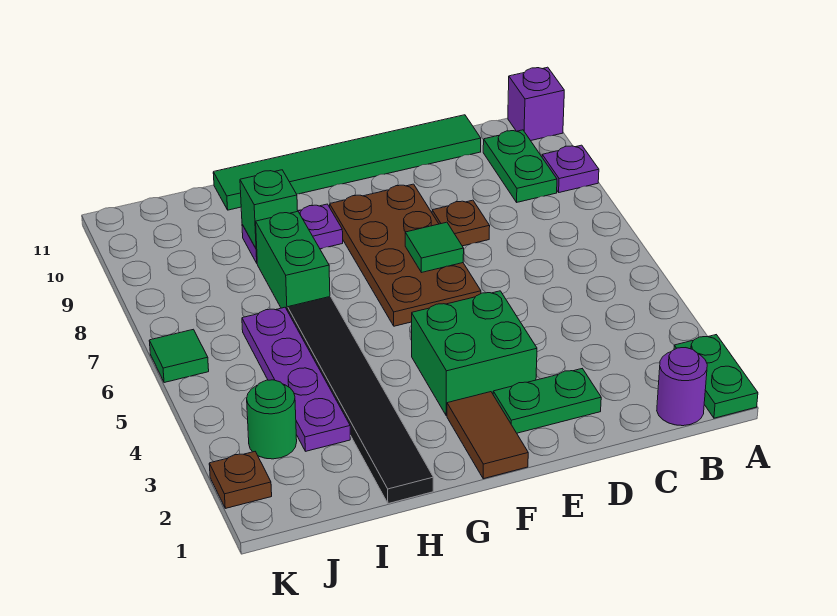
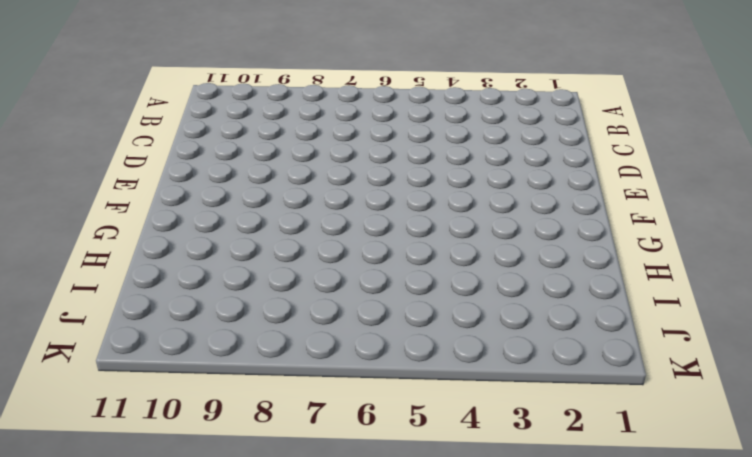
none -> green plate A1:A2 level 1
none -> purple plate A9 level 1
none -> purple brick A11 level 1

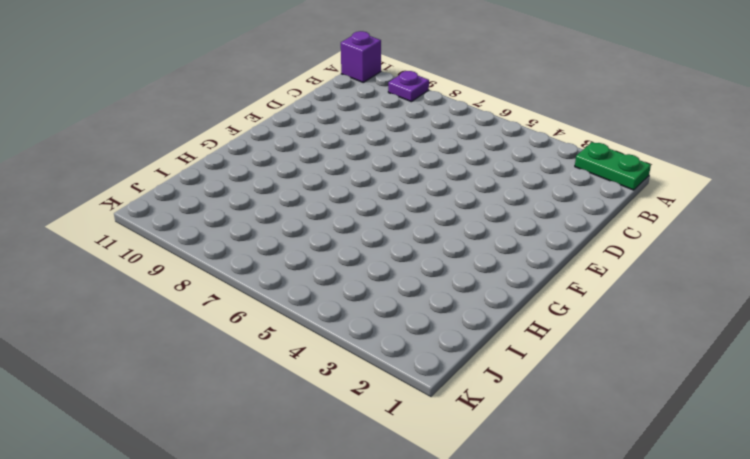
none -> purple round brick B1 level 1
none -> green plate B9:B10 level 1
none -> green tile C11:H11 level 1

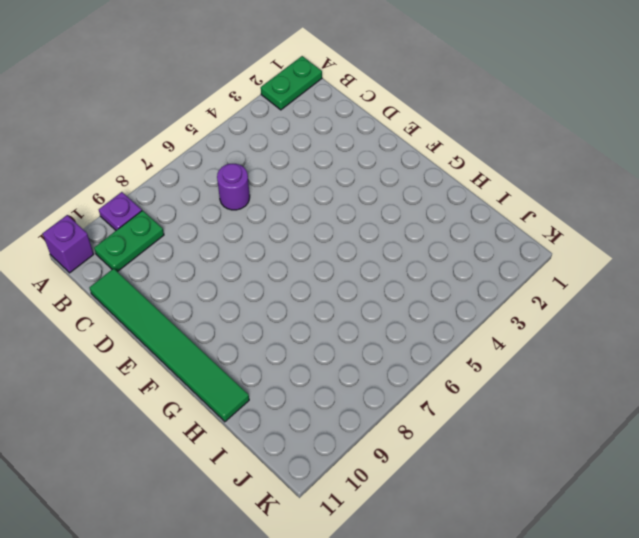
purple round brick C6 level 1 -> purple round brick B1 level 1
none -> green plate D2:E2 level 1
none -> brown plate D8 level 1
none -> green brick E3:F4 level 1

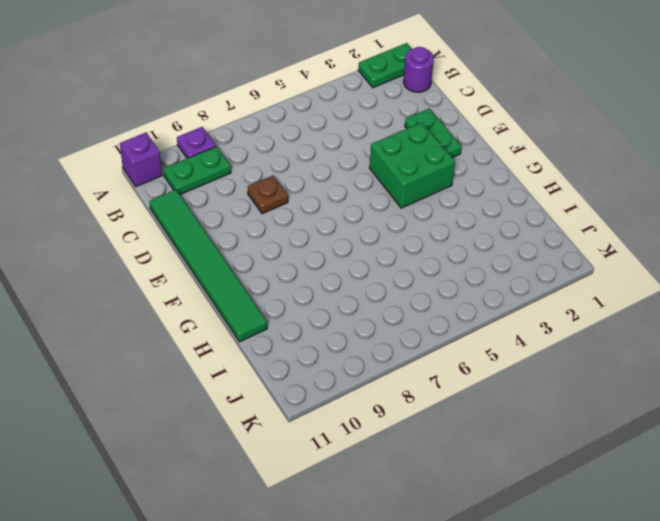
none -> brown plate E6:F9 level 1
none -> brown tile F1:F2 level 1
none -> purple plate G9:H9 level 1

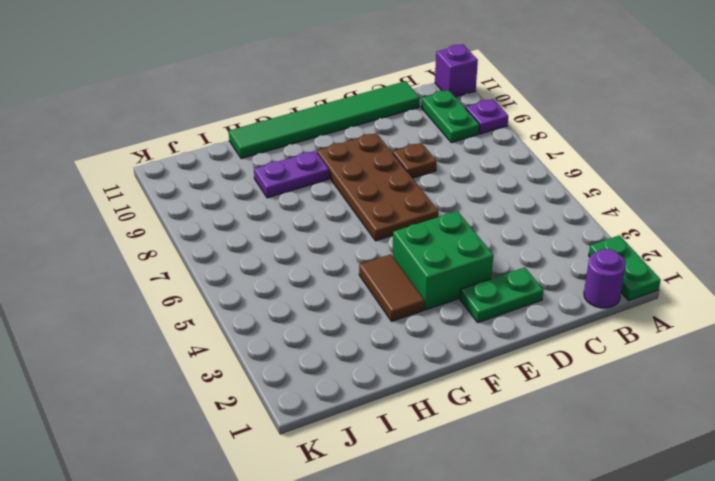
brown tile G3:G4 level 1 -> brown tile F1:F2 level 1
none -> black tile H1:H6 level 1
none -> green brick H7:H8 level 1
none -> purple plate I3:I6 level 1

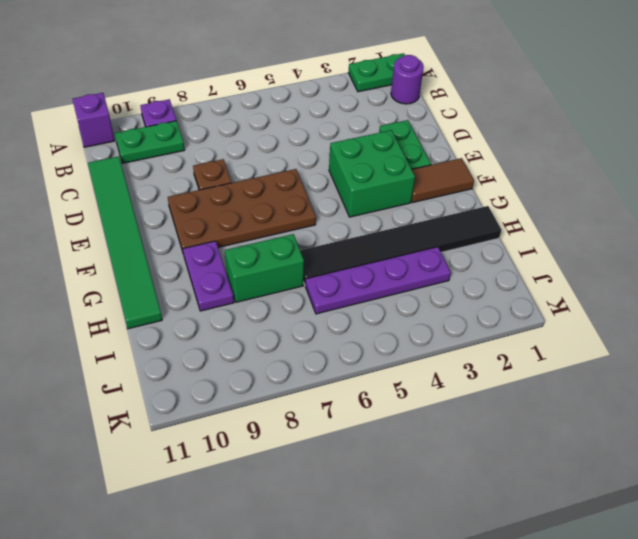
none -> green round brick J3 level 1
none -> brown plate K2 level 1
none -> green tile K6 level 1

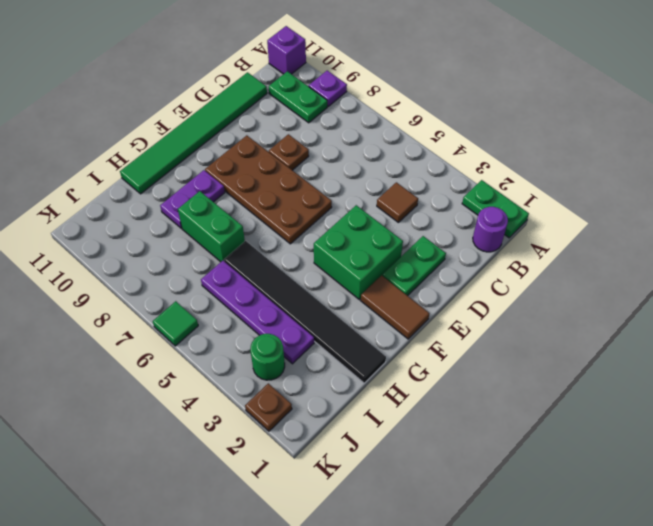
brown tile C4 level 1 -> none
none -> green tile E7 level 2
none -> green brick H9 level 2

